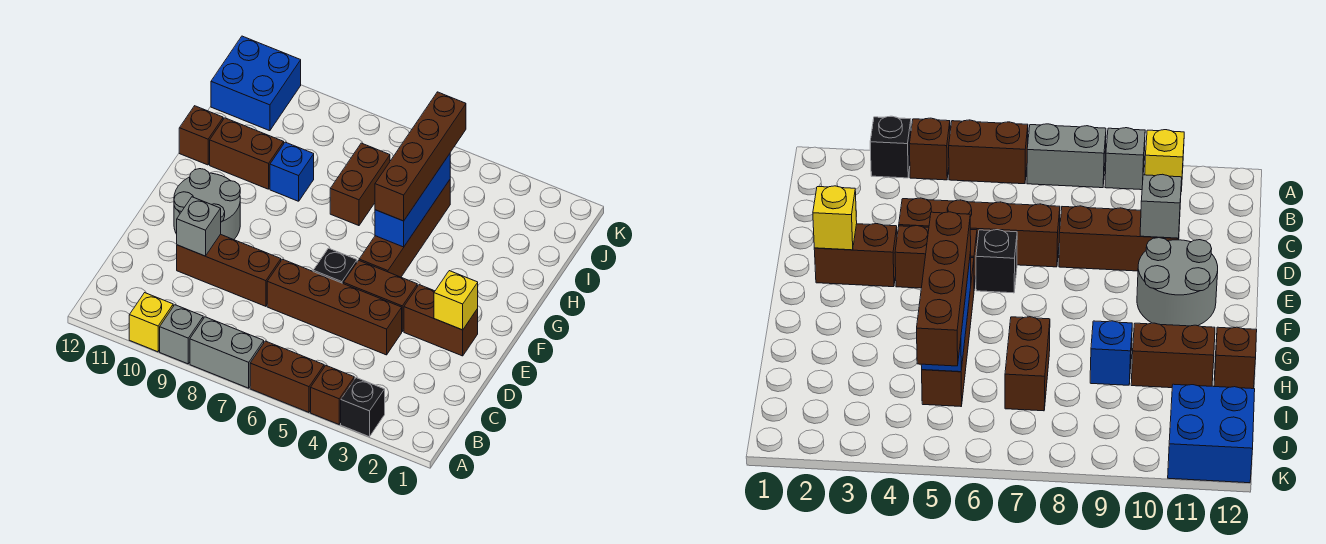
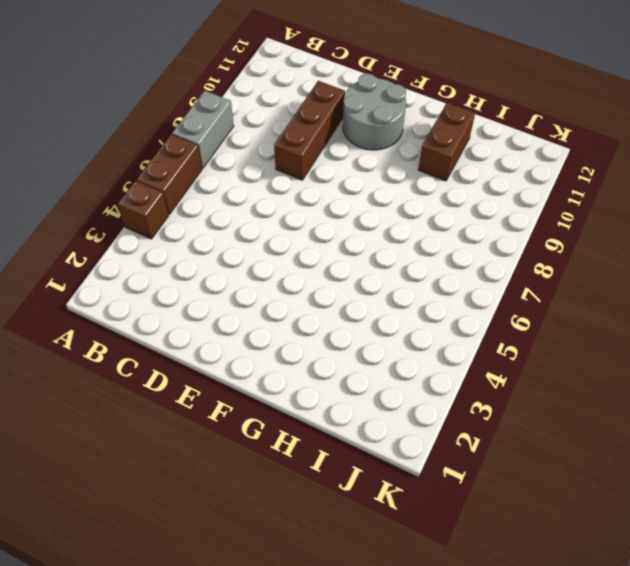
none -> black brick A3 level 1
none -> grey brick A9 level 1
none -> yellow brick A10 level 1

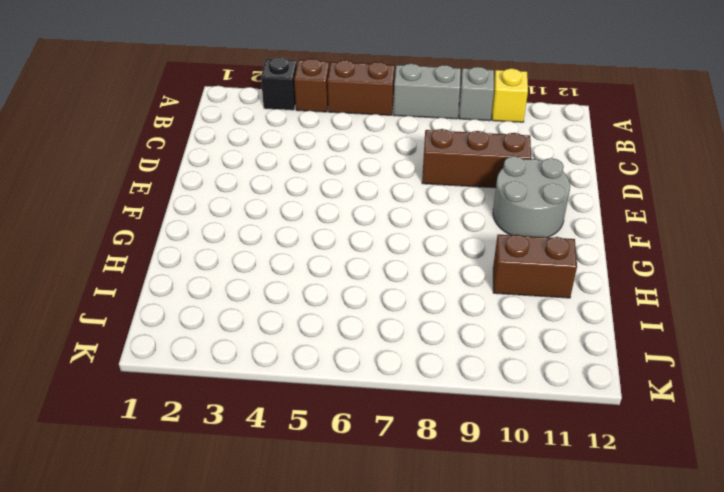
none -> brown brick D4:D7 level 1
none -> brown brick E2:E3 level 1
none -> brown brick E4:E5 level 1

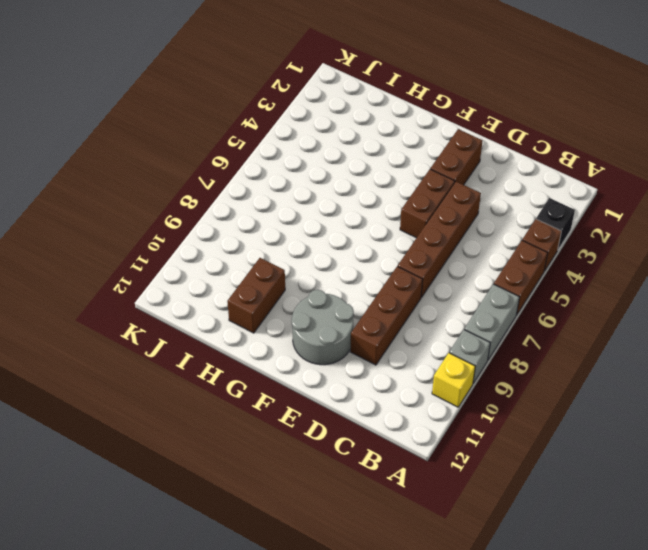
none -> black brick E6 level 1
none -> brown brick F5:I5 level 1
none -> brown brick H7:I7 level 1

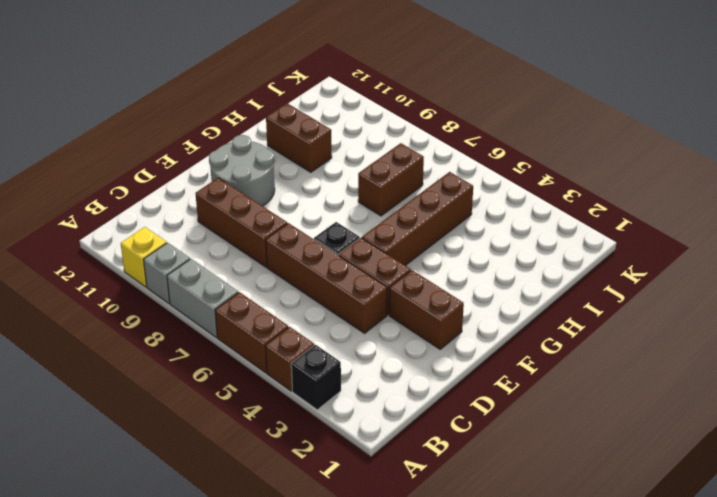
none -> blue brick H9 level 1
none -> brown brick H12 level 1
none -> blue brick J11:K12 level 1

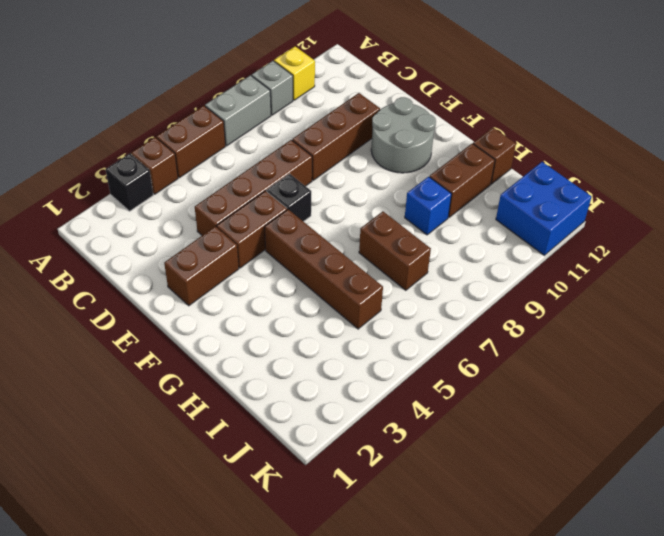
none -> grey brick D10 level 2
none -> yellow brick E2 level 2
none -> blue brick G5:I5 level 2

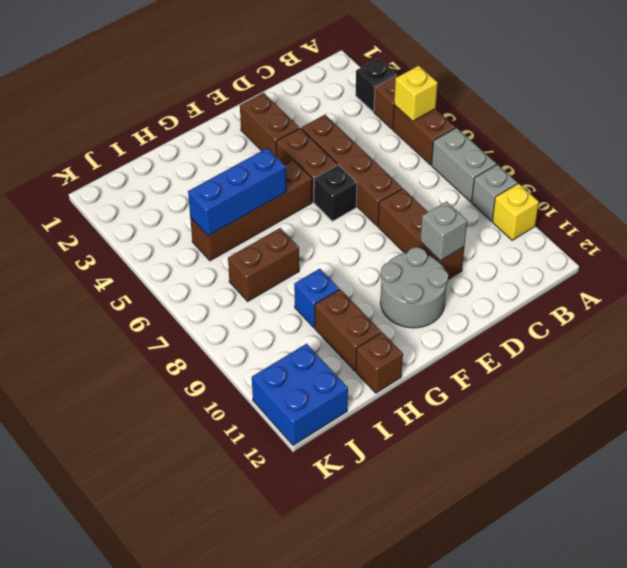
yellow brick A5 level 2 -> yellow brick E2 level 2
none -> brown brick G5:J5 level 3

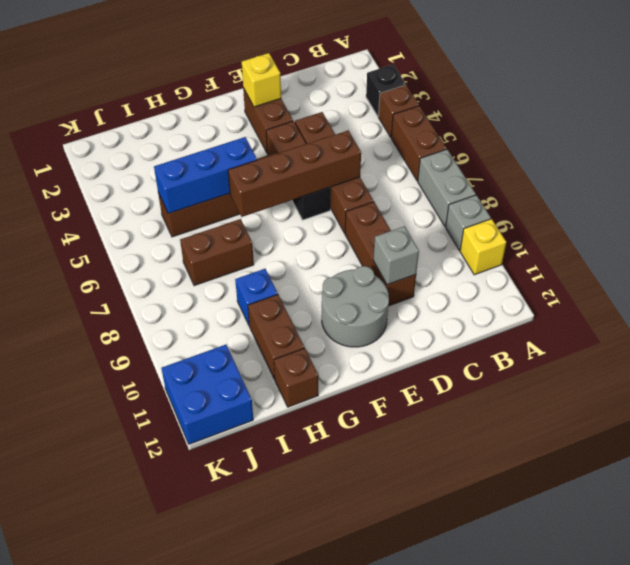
brown brick D6:G6 level 2 -> brown brick G5:J5 level 3

